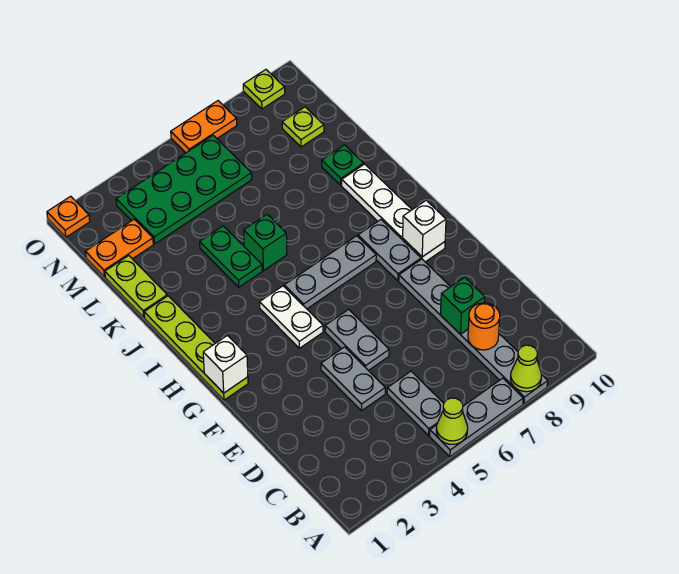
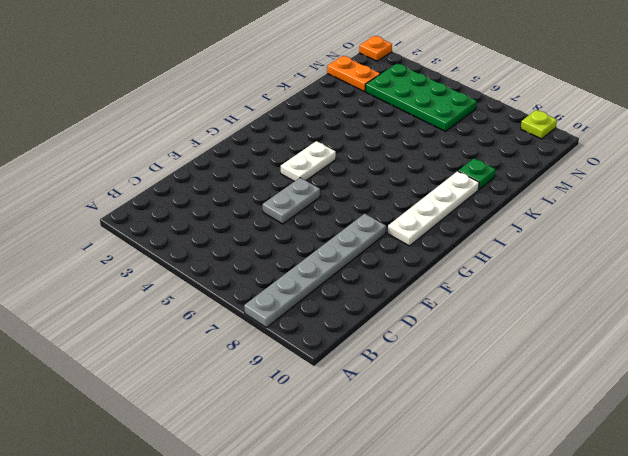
none -> grey plate A5:A7 level 1
none -> grey plate B5:C5 level 1
none -> grey plate D4:E4 level 1

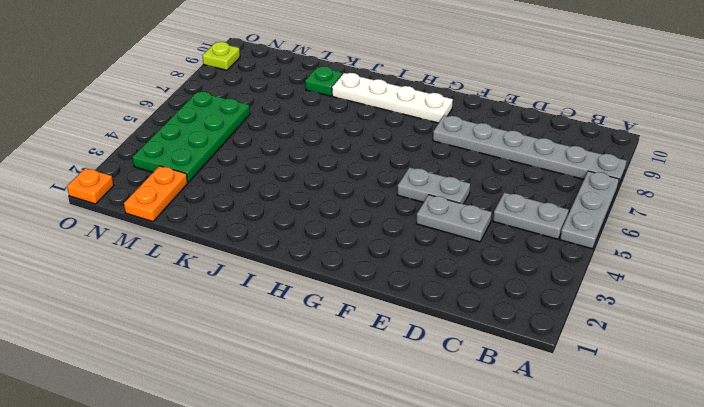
none -> lime plate G1:J1 level 1
none -> white plate G4:H4 level 1
none -> grey plate G8:H8 level 1

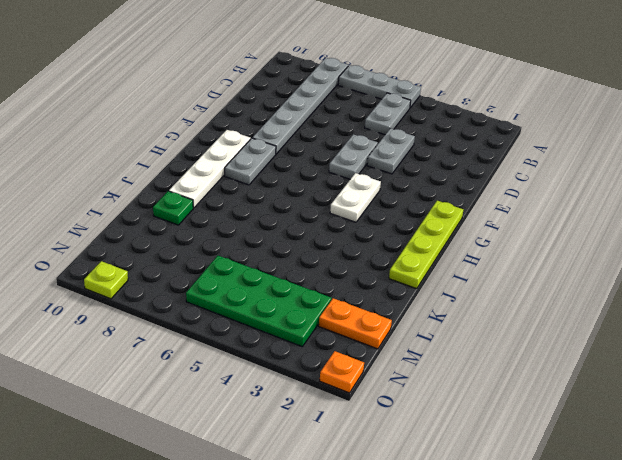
none -> grey plate H5:H7 level 1
none -> green plate J4:K4 level 1
none -> green brick J5 level 1

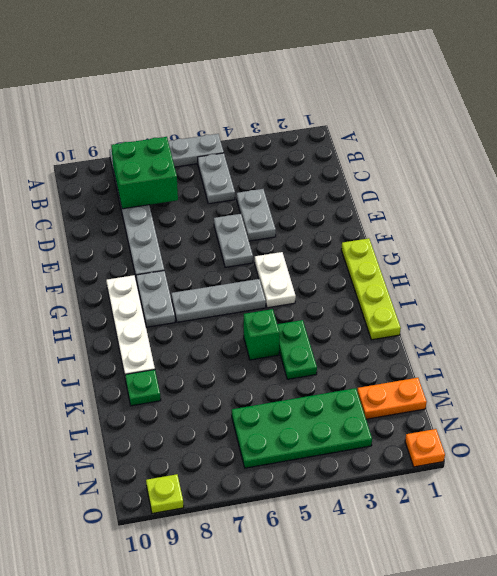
green brick B7:C8 level 2 -> orange round brick C8 level 2
none -> lime plate K1:L1 level 1
none -> lime plate M9 level 1
none -> orange plate O6:O7 level 1

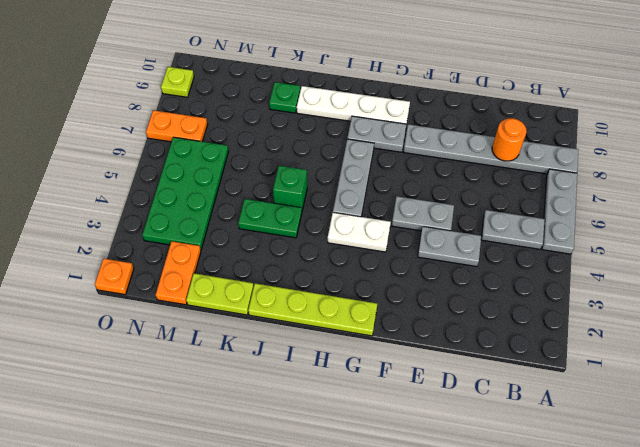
orange plate N7:O7 level 1 -> orange plate O6:O7 level 1
none -> lime plate M9 level 1
none -> lime cone A5 level 2
none -> lime cone A8 level 2

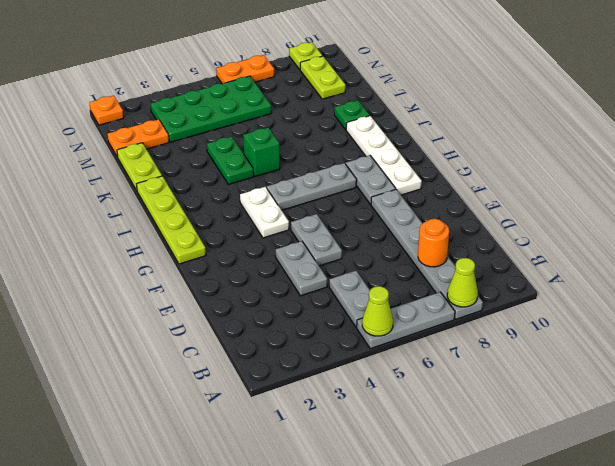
lime plate M9:N9 level 1 -> lime plate M9 level 1
none -> green brick D8 level 2
none -> white brick G1 level 2
none -> white brick G9 level 2

